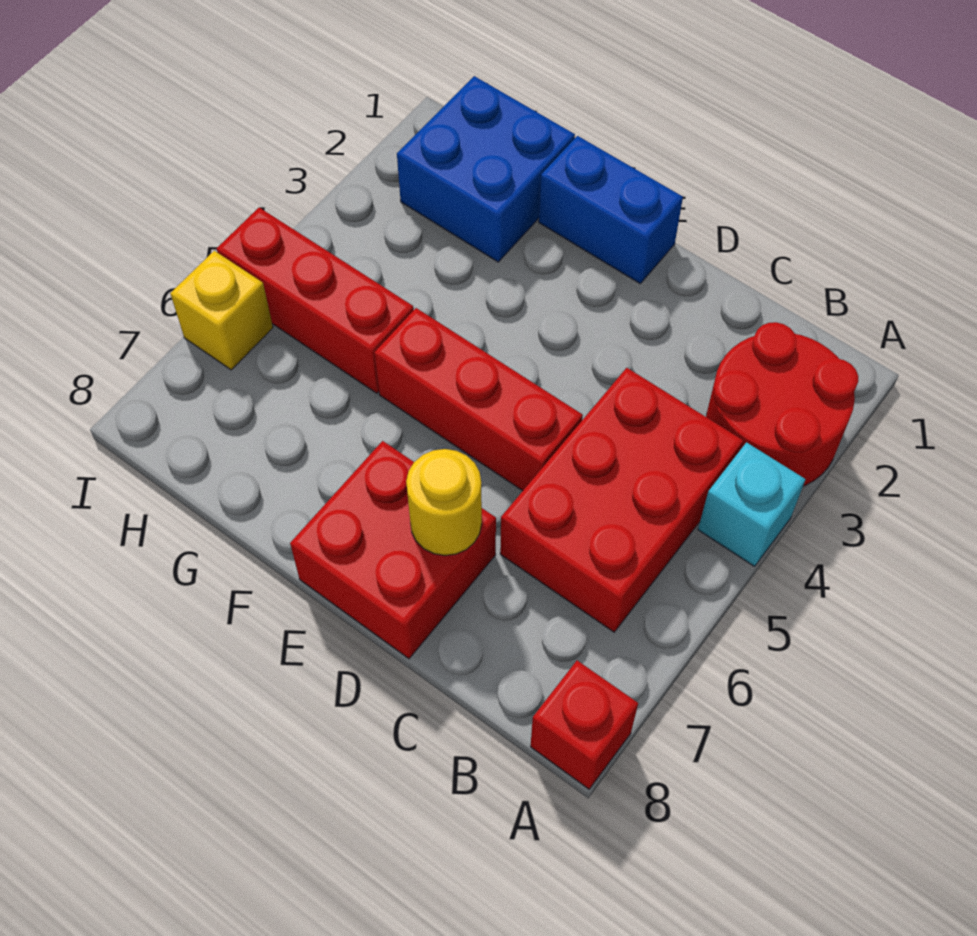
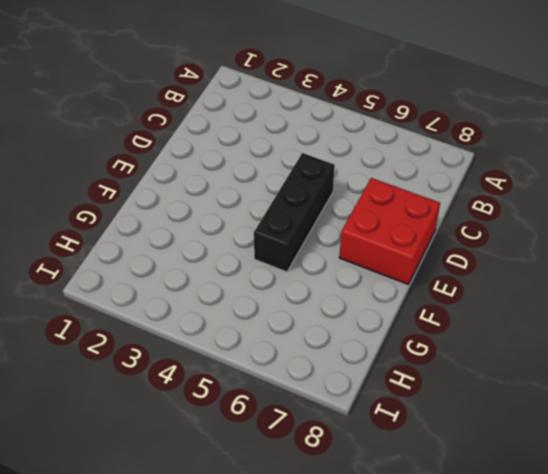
black brick D5:F5 level 1 -> red brick D5:F5 level 1
none -> red round brick A2:B3 level 1
none -> cyan brick A4 level 1

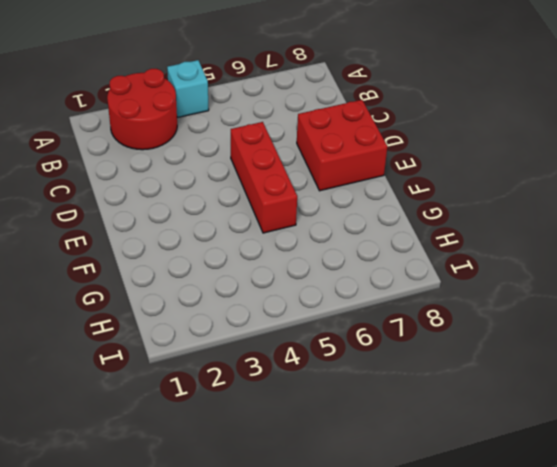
none -> red brick A8 level 1
none -> red brick B4:C6 level 1

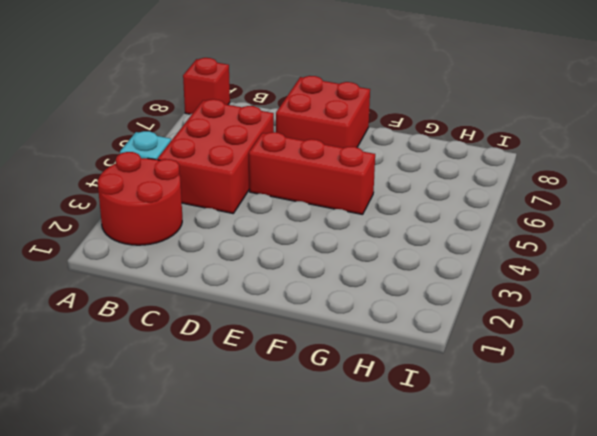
none -> blue brick E1:F1 level 1
none -> blue brick G1:H2 level 1

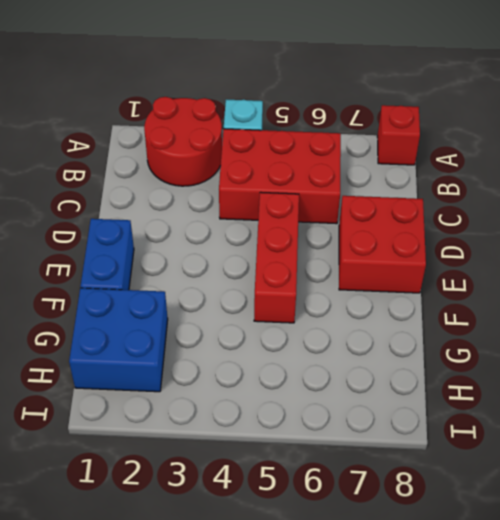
none -> red brick G5:I5 level 1
none -> yellow brick I6 level 1

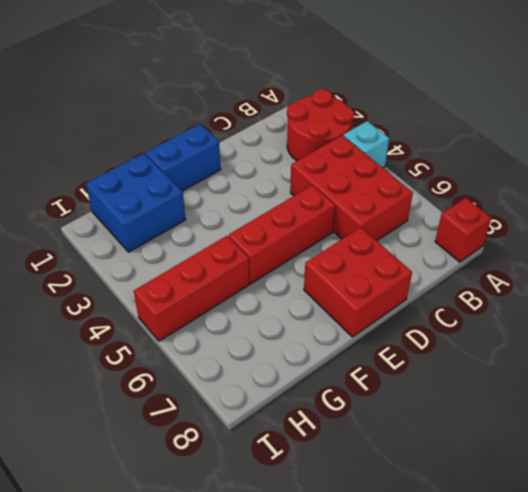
none -> yellow brick I6 level 1
none -> yellow round brick D7 level 2

